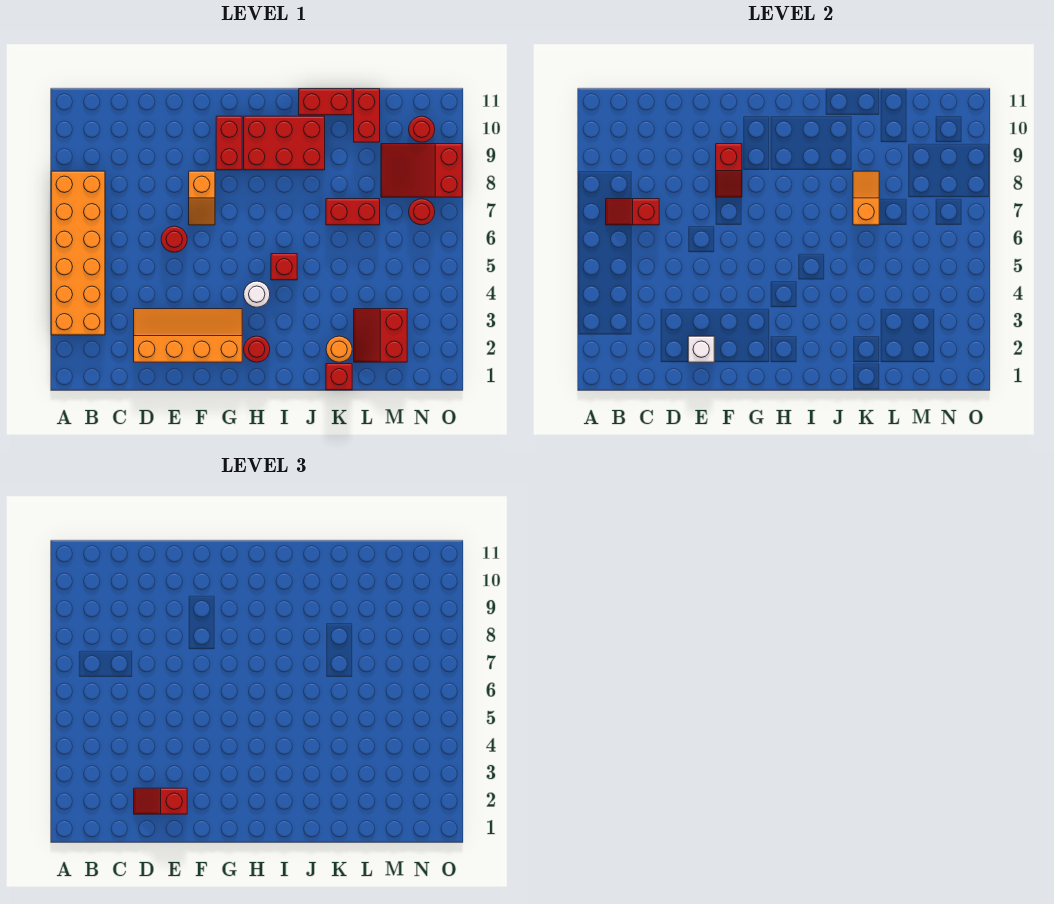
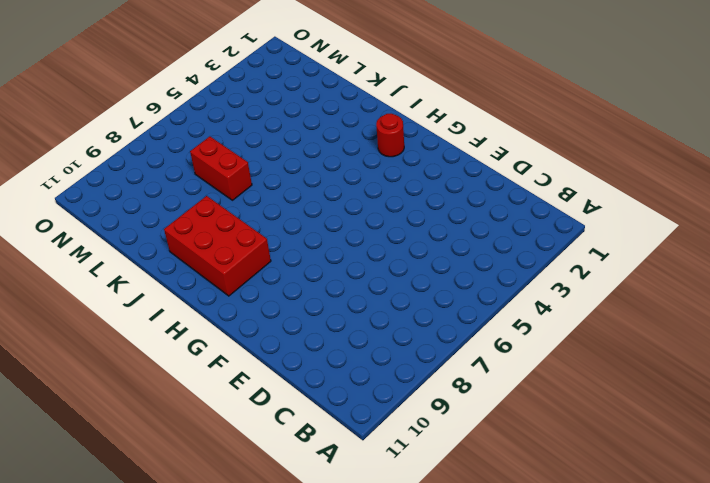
none -> orange brick A3:B8 level 1
none -> orange slope D2:G3 level 1 top 2
none -> red round brick E6 level 1

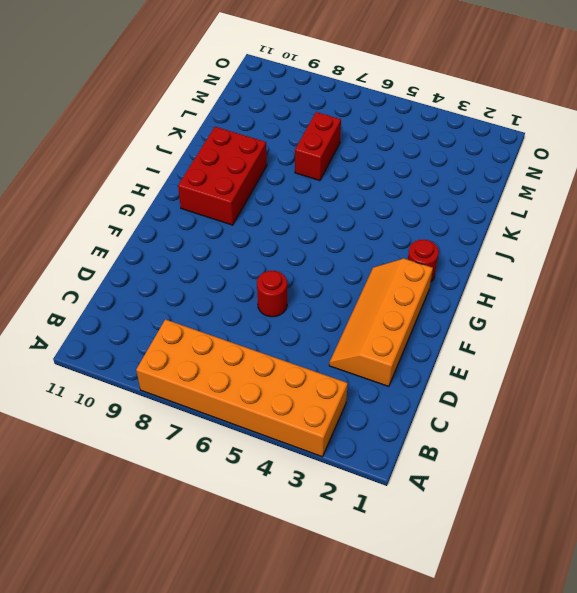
none -> orange slope F7:F8 level 1 top 8
none -> red brick G9:G10 level 1
none -> white round brick H4 level 1

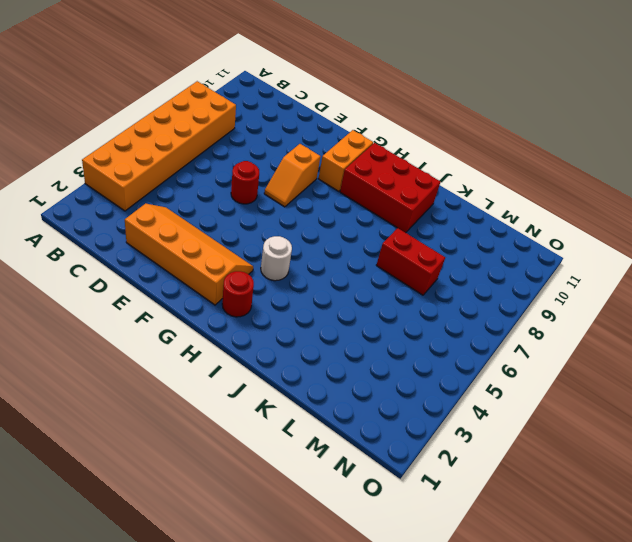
orange brick G9:G10 level 1 -> red brick G9:G10 level 1
none -> red brick I5 level 1
none -> red brick J11:K11 level 1
none -> red brick K1 level 1

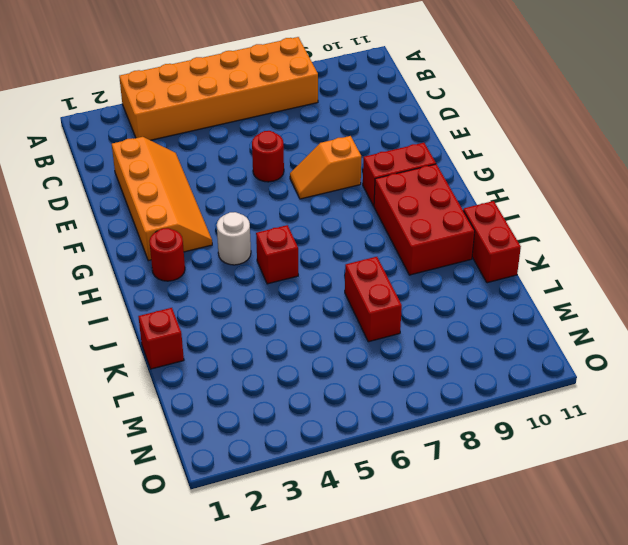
none -> orange round brick K2 level 1
none -> red slope L2:M3 level 1 top M
none -> red brick L10:L11 level 1

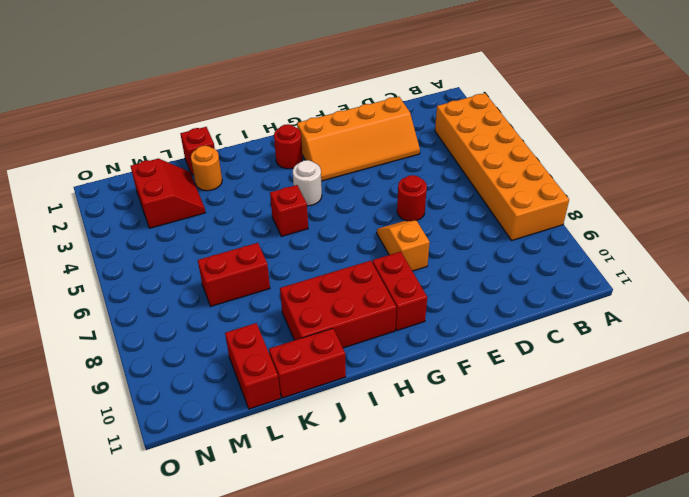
none -> red slope M8:O9 level 1 top O
none -> red round brick N7 level 1
none -> red round brick N10 level 1

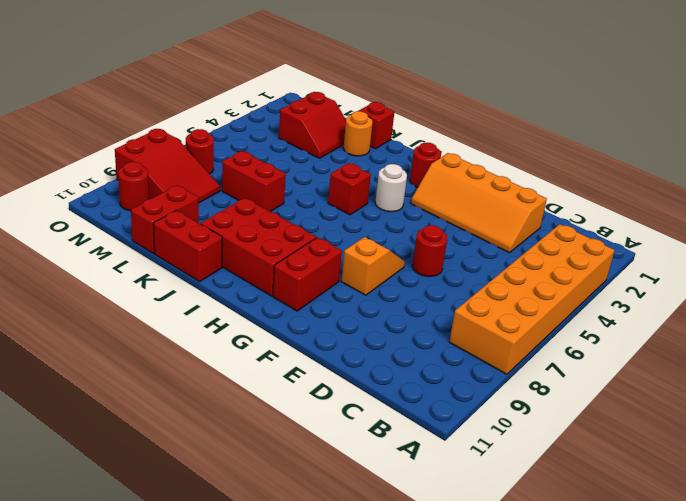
none -> red slope B7:C7 level 2 top C
none -> white brick E2 level 2
none -> red slope F8:F9 level 2 top 9

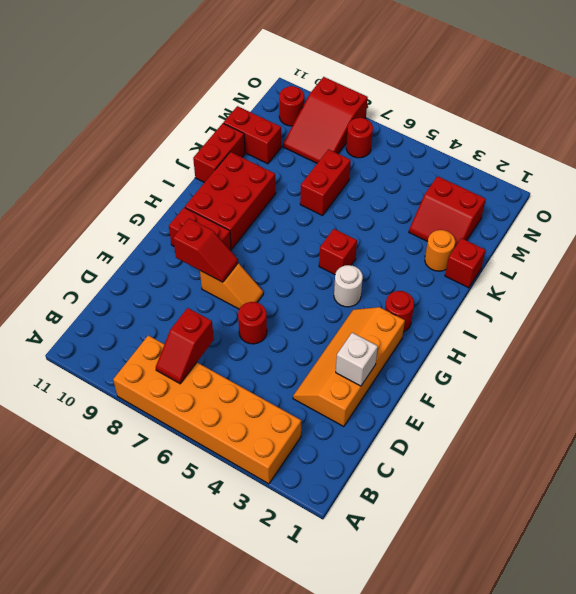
none -> orange slope K7:K8 level 2 top 7
none -> red slope D2:E2 level 3 top E

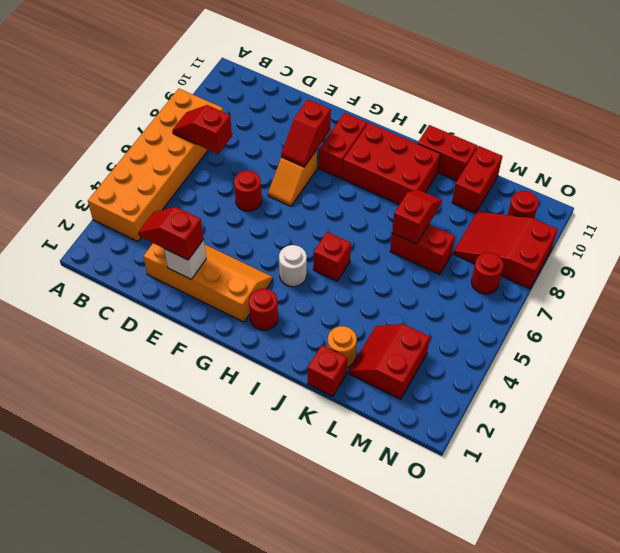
red slope K7:K8 level 2 top 7 -> orange slope K7:K8 level 2 top 7

